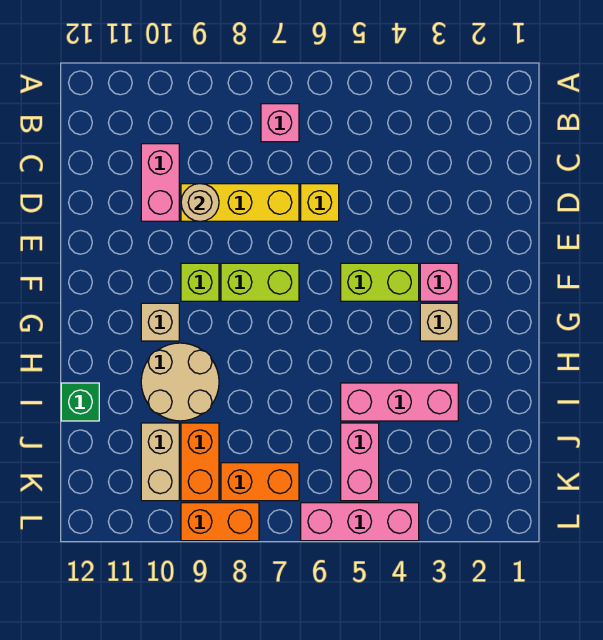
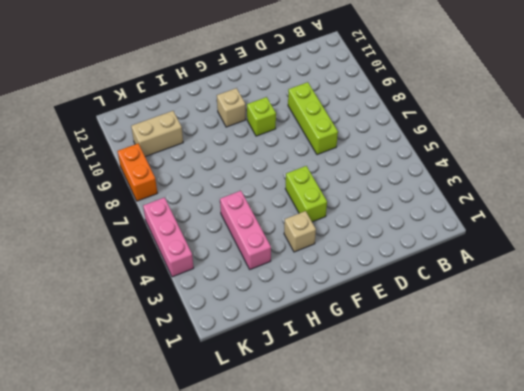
lime brick D7:D9 level 1 -> yellow brick D7:D9 level 1
none -> pink brick B7 level 1
none -> pink brick C10:D10 level 1
none -> yellow brick D6 level 1

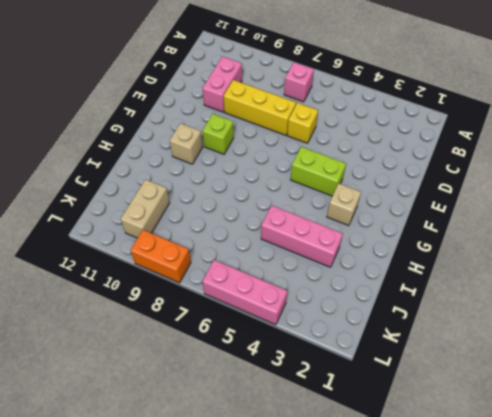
none -> pink brick F3 level 1
none -> lime brick F7:F8 level 1
none -> tan round brick H9:I10 level 1

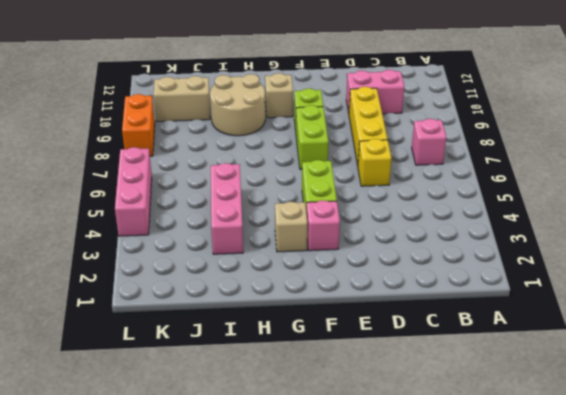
none -> green brick I12 level 1
none -> pink brick J5:K5 level 1
none -> orange brick J9:K9 level 1

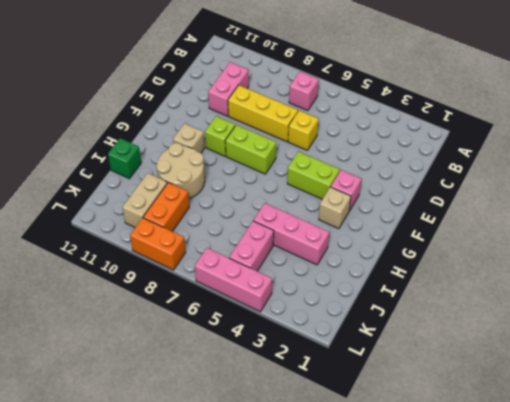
none -> orange brick K7:K8 level 1
none -> tan round brick D9 level 2

